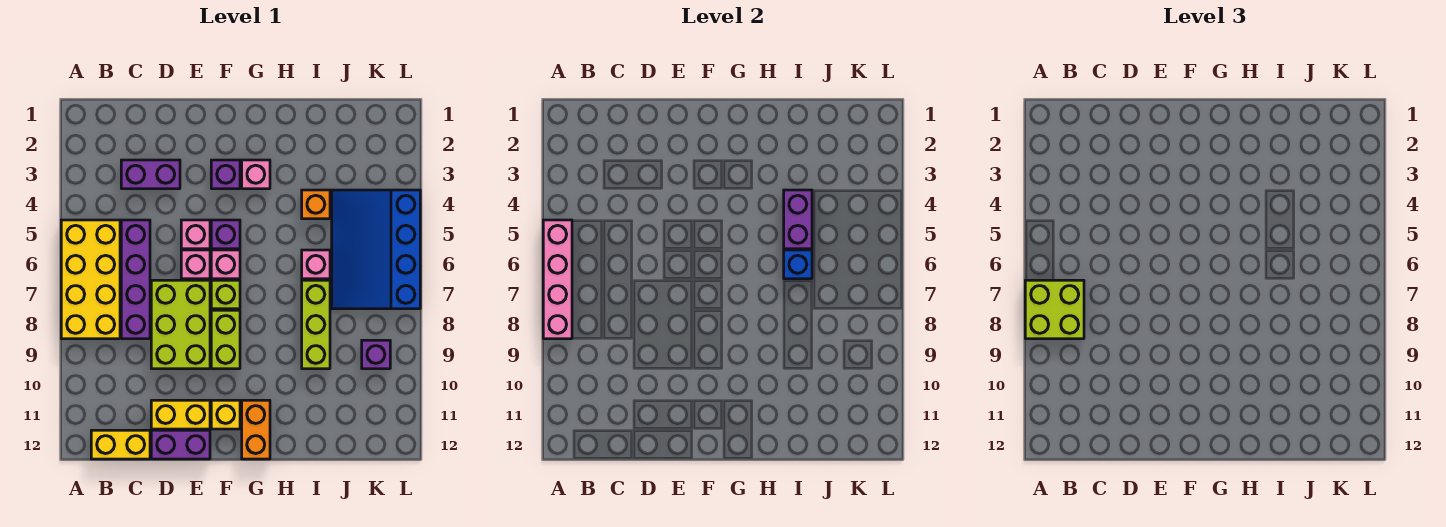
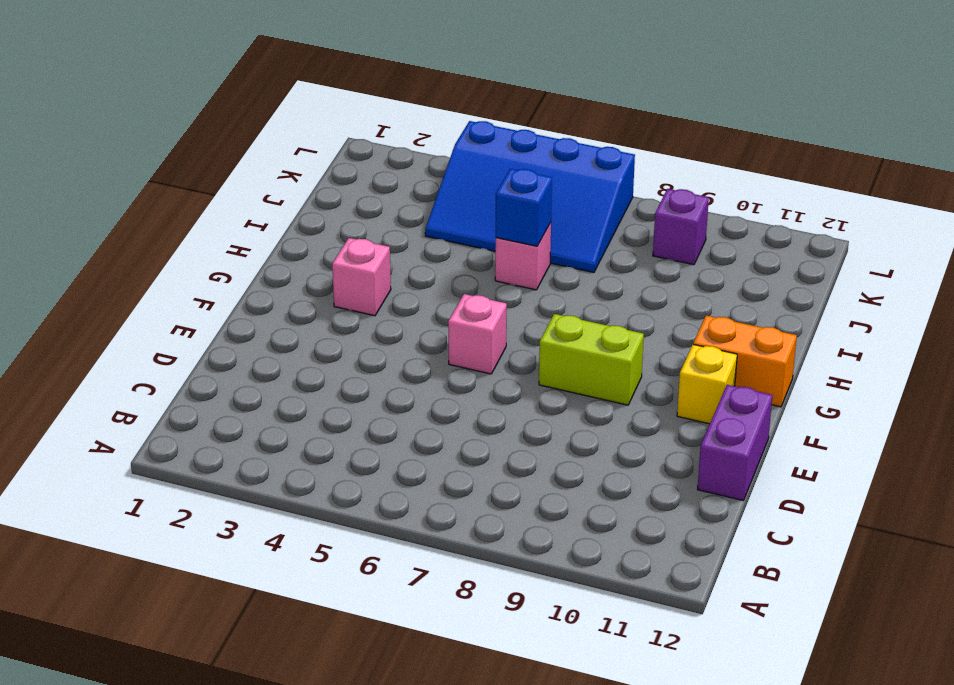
none -> yellow brick A5:B8 level 1
none -> yellow brick B12:C12 level 1
none -> purple brick C3:D3 level 1

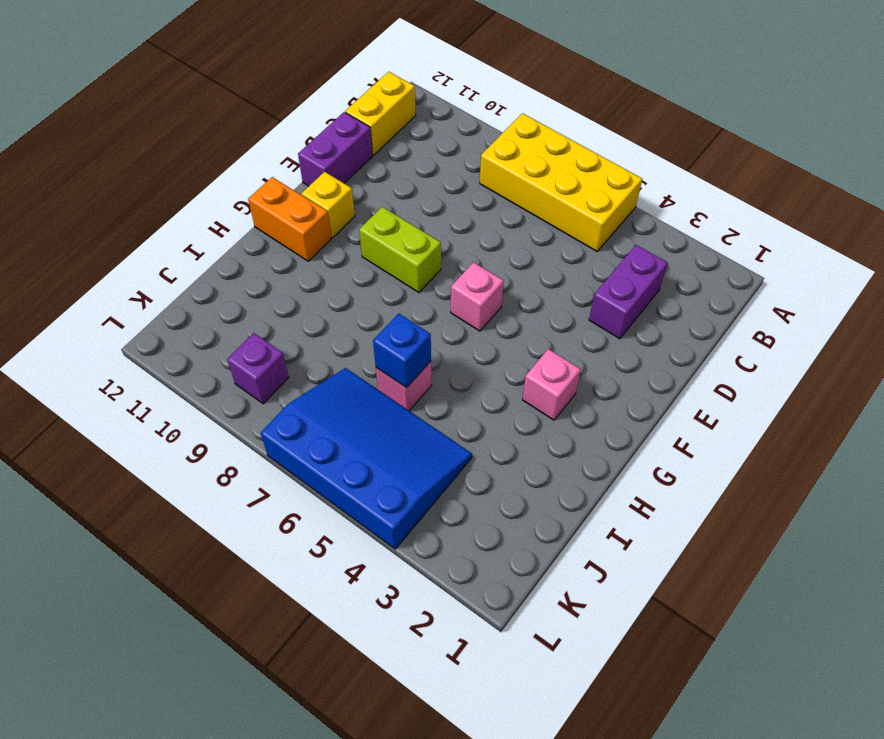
none -> purple brick C5:C8 level 1
none -> lime brick D7:E9 level 1
none -> yellow brick D11:E11 level 1

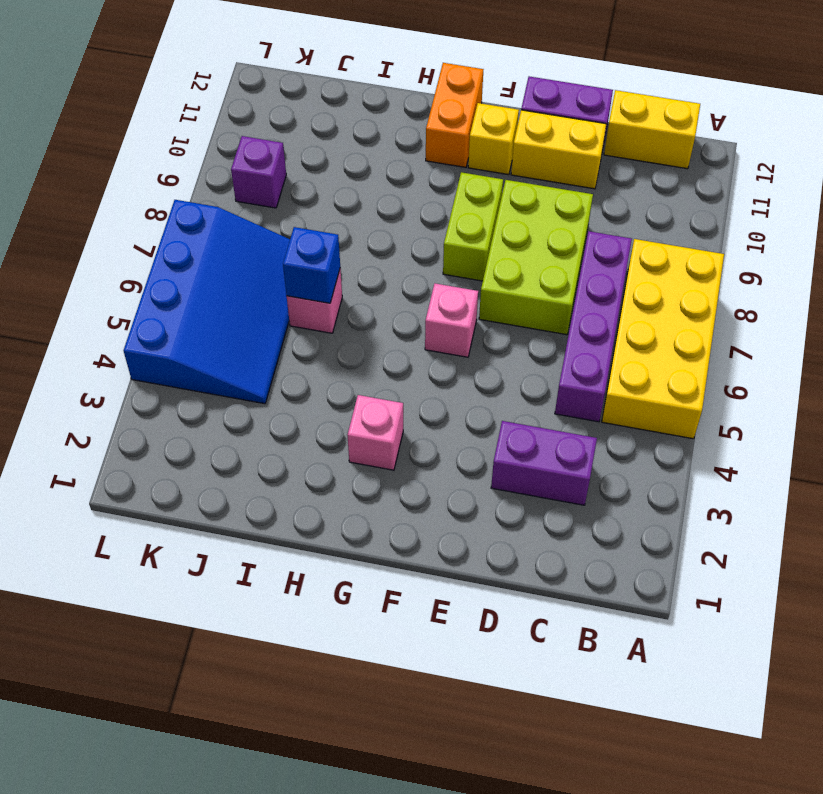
none -> pink brick E5 level 1
none -> pink brick E6 level 1
none -> purple brick F3 level 1

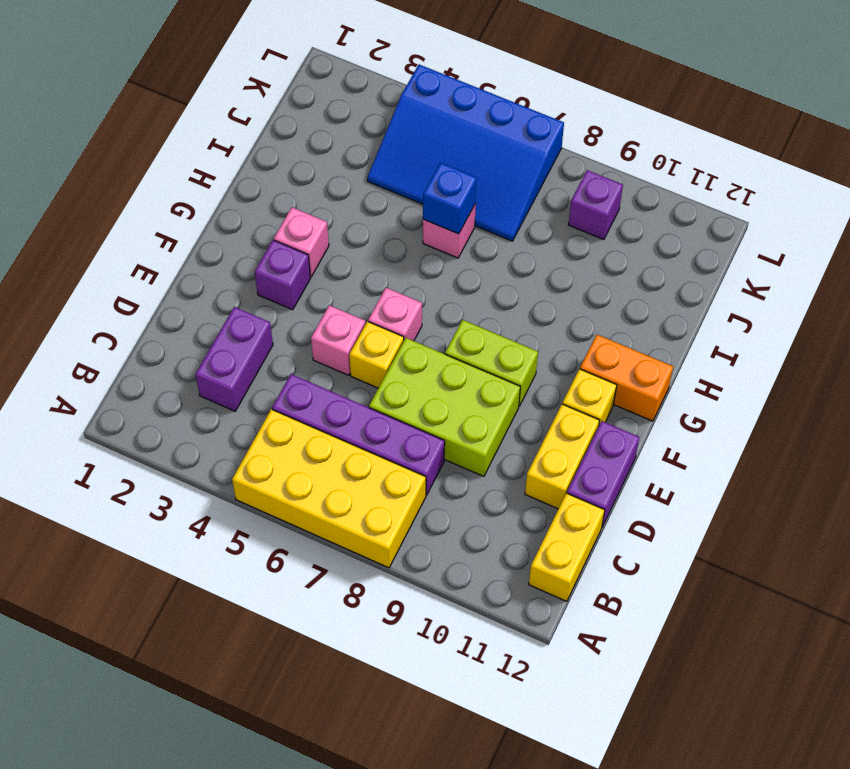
yellow brick E6 level 1 -> pink brick E6 level 1
none -> purple brick F5 level 1
none -> lime brick F7 level 1
none -> orange brick I4 level 1

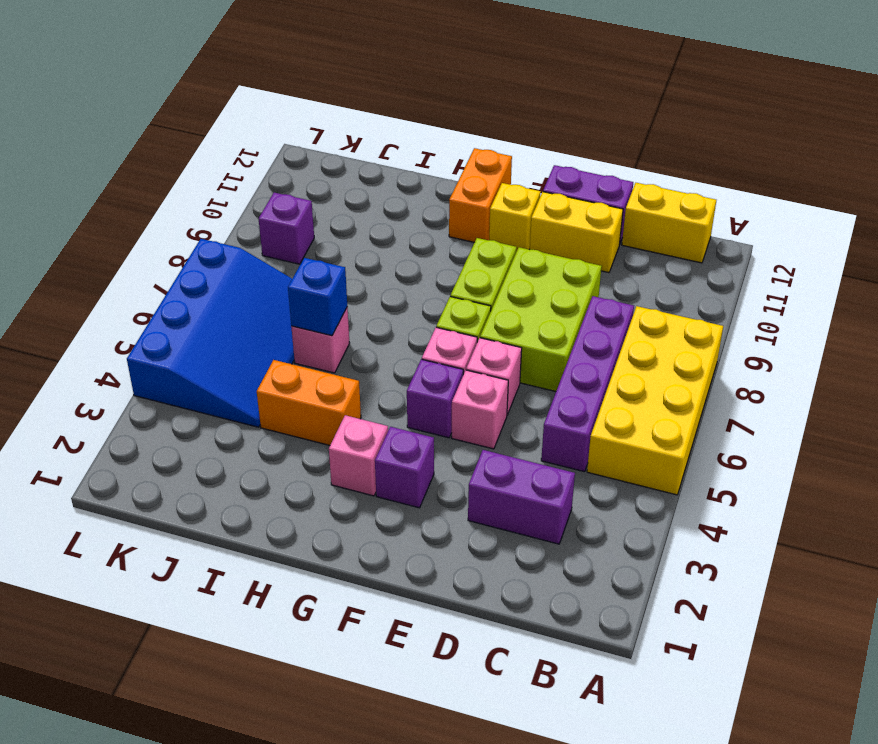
orange brick H4:I4 level 1 -> orange brick I4 level 1
none -> lime brick I7:I9 level 1
none -> pink brick A5:A8 level 2
none -> purple brick I4:I5 level 2

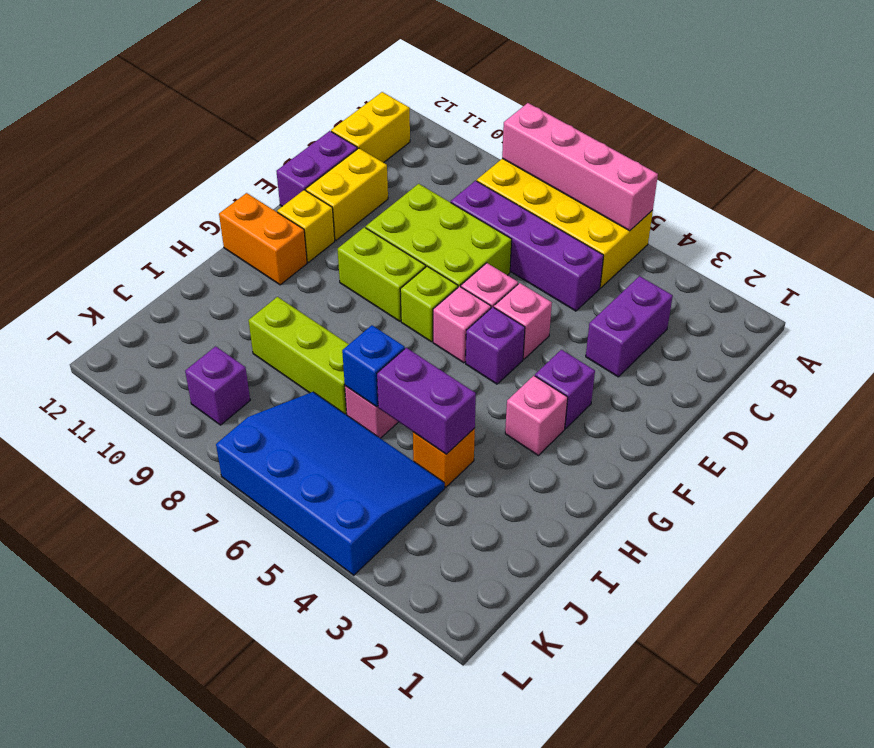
none -> lime brick A7:B8 level 3

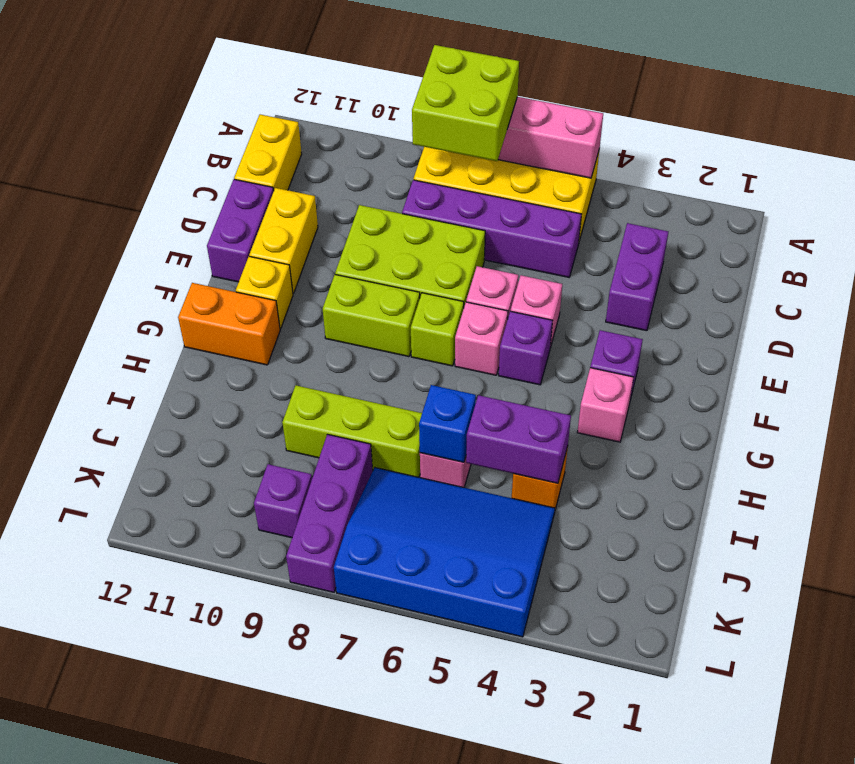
purple brick J8:L8 level 1 -> none

